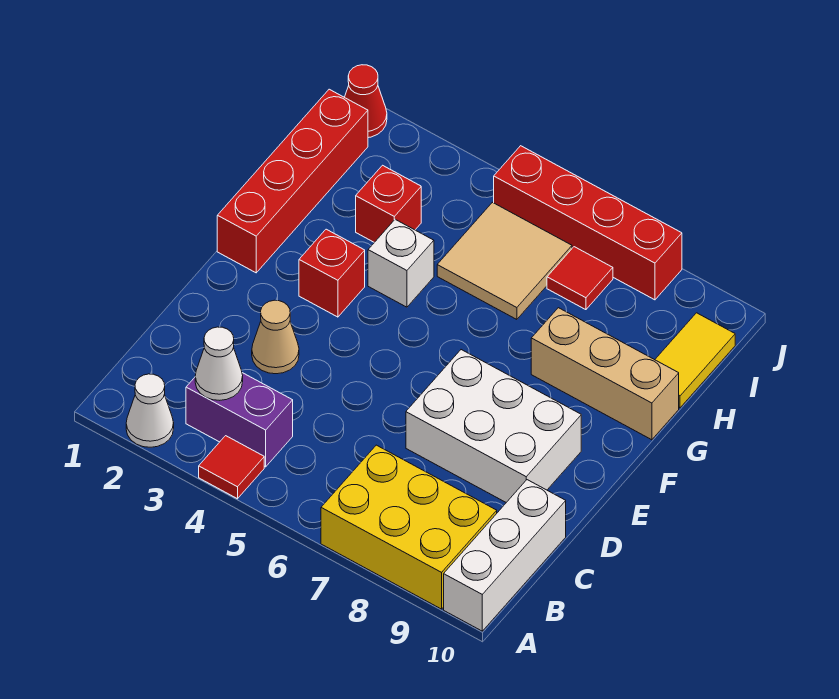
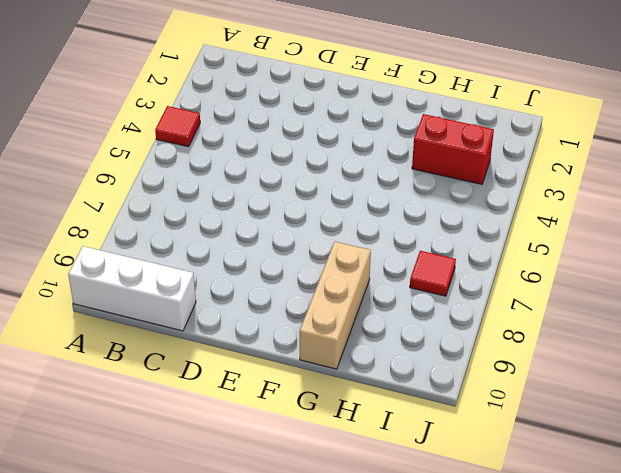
red brick H3:I3 level 1 -> red brick H3 level 1
none -> white cone A2 level 1
none -> yellow brick A7:B9 level 1
none -> purple brick B3:B4 level 1

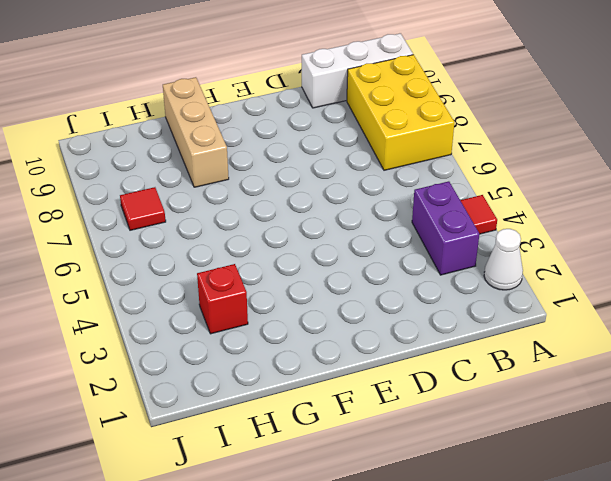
none -> tan cone D3 level 1
none -> white brick D7:E9 level 1
none -> red brick F1:I1 level 1

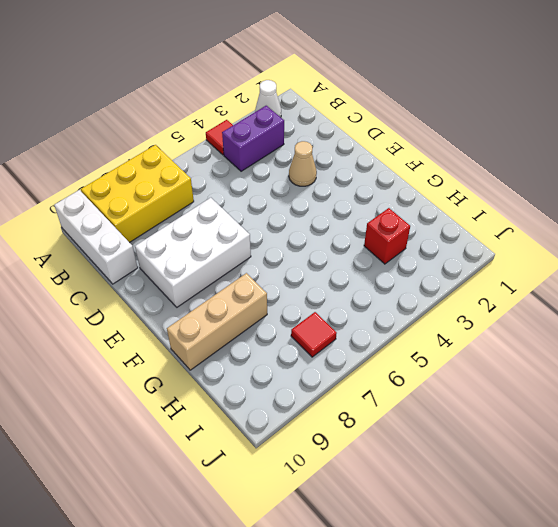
none -> red brick F1:I1 level 1
none -> red brick F3 level 1
none -> white brick G4 level 1

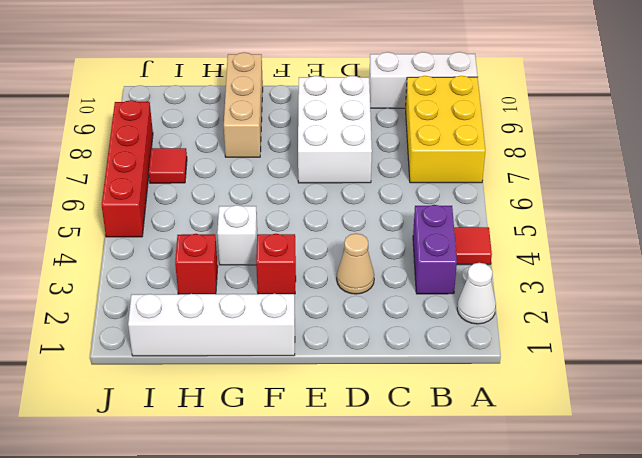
white brick F1:I1 level 1 -> red brick F1:I1 level 1
none -> tan tile H5:I6 level 1
none -> yellow tile H10:I10 level 1
none -> red cone J1 level 1

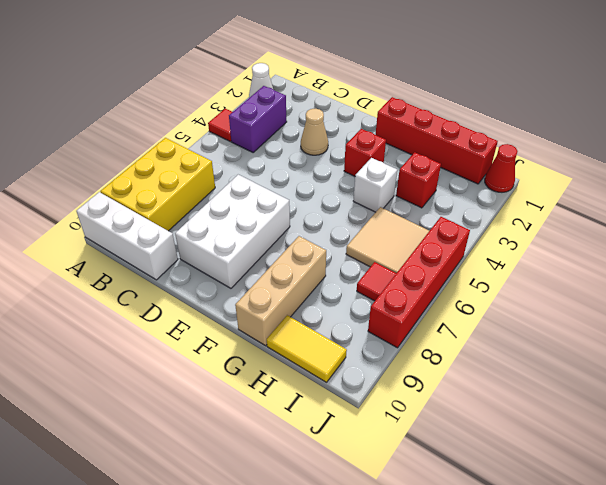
none -> white cone B3 level 2

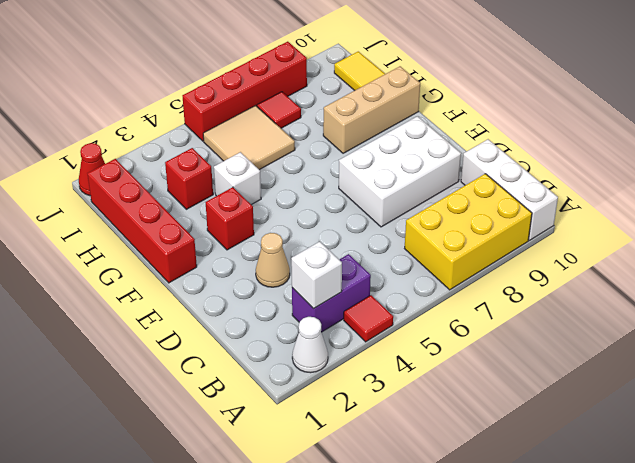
white brick B3 level 2 -> white cone B3 level 2

